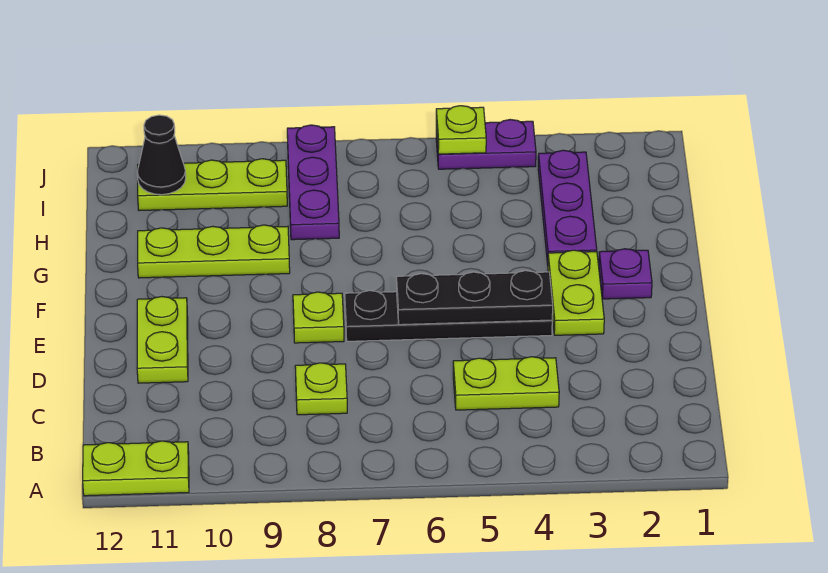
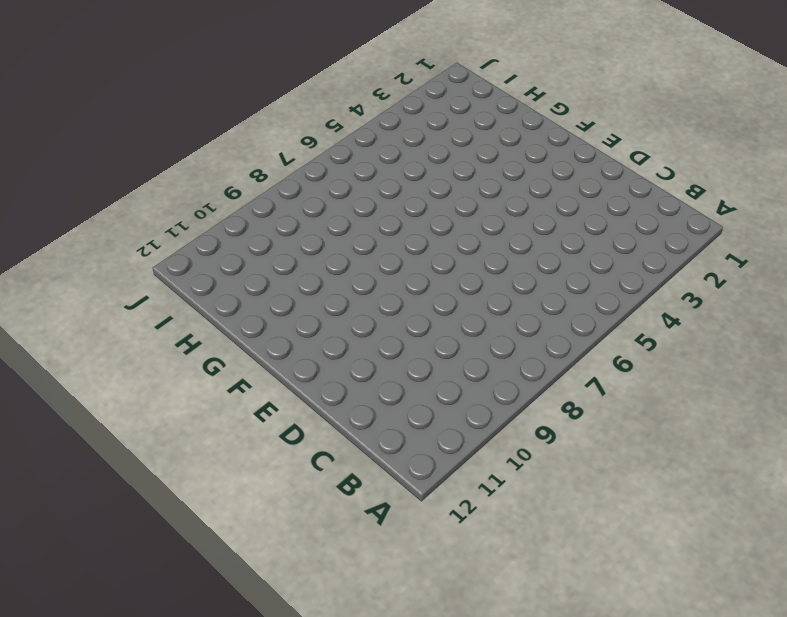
none -> lime plate A11:A12 level 1
none -> lime plate C4:C5 level 1
none -> lime plate C8 level 1

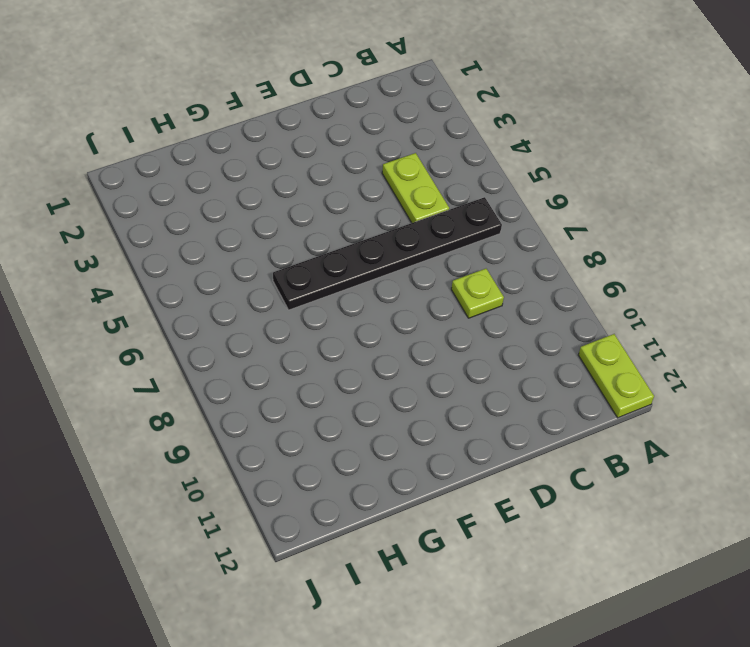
black plate B6:G6 level 1 -> black plate E4:E7 level 1
none -> lime plate D11:E11 level 1
none -> lime plate E3:F3 level 1
none -> lime plate E8 level 1

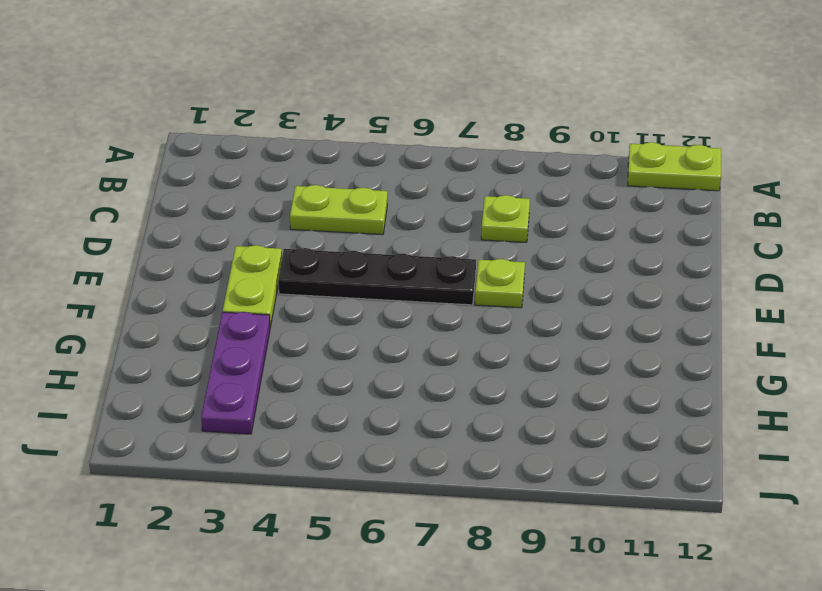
none -> lime plate D11:E11 level 1
none -> purple plate F2 level 1
none -> lime plate G9:G11 level 1

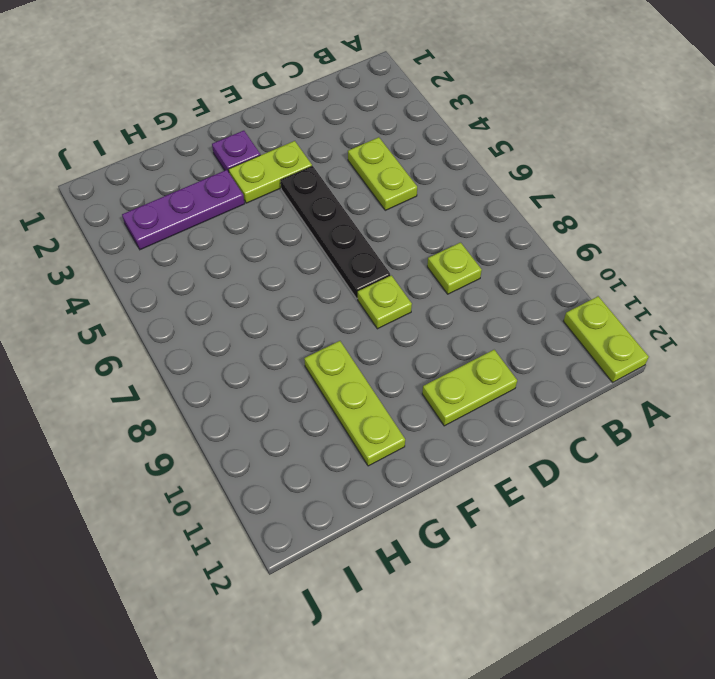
none -> purple plate H8:J8 level 1
none -> lime plate I9:I11 level 1
none -> purple plate J4:J5 level 1

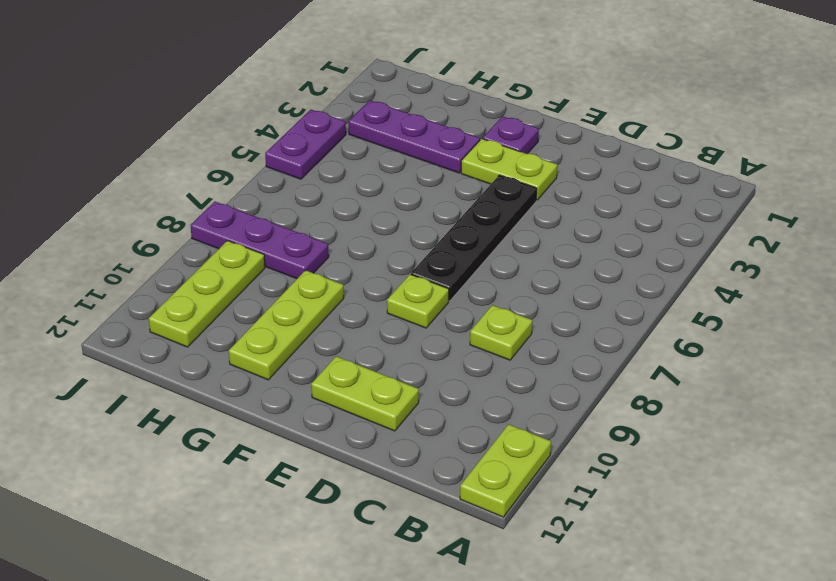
none -> lime plate C4:C5 level 1
none -> black plate E4:E6 level 2
none -> black cone I11 level 2

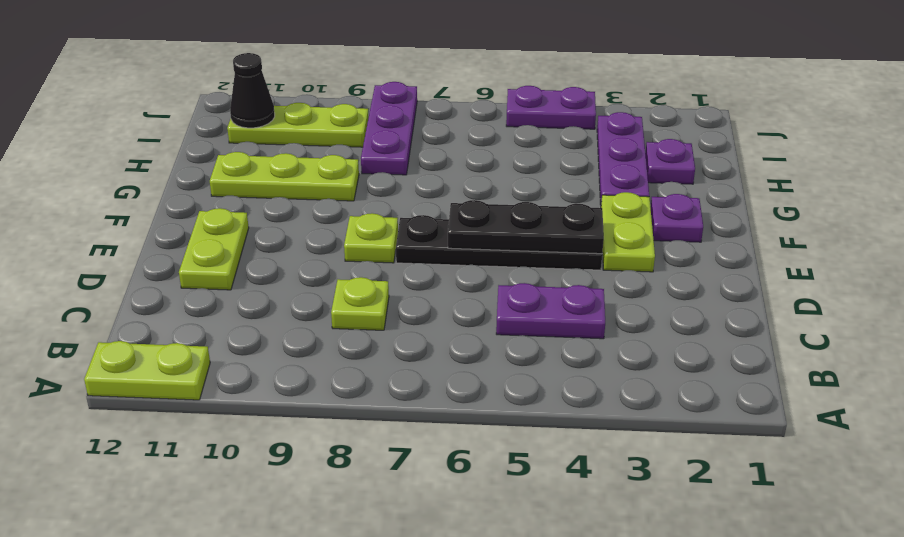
purple plate C4:C5 level 1 -> lime plate C4:C5 level 1
purple plate H2 level 1 -> none
none -> lime plate J5 level 2

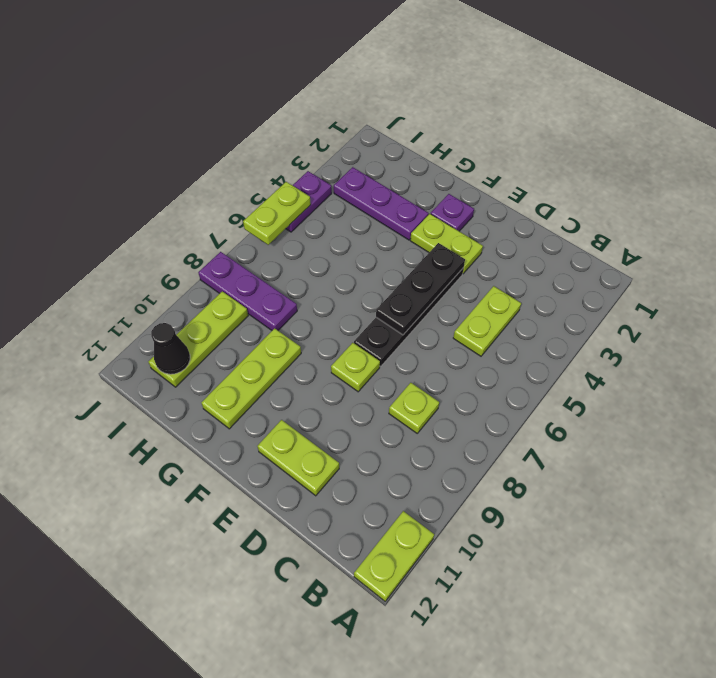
lime plate J5:J6 level 2 -> lime plate J5 level 2

